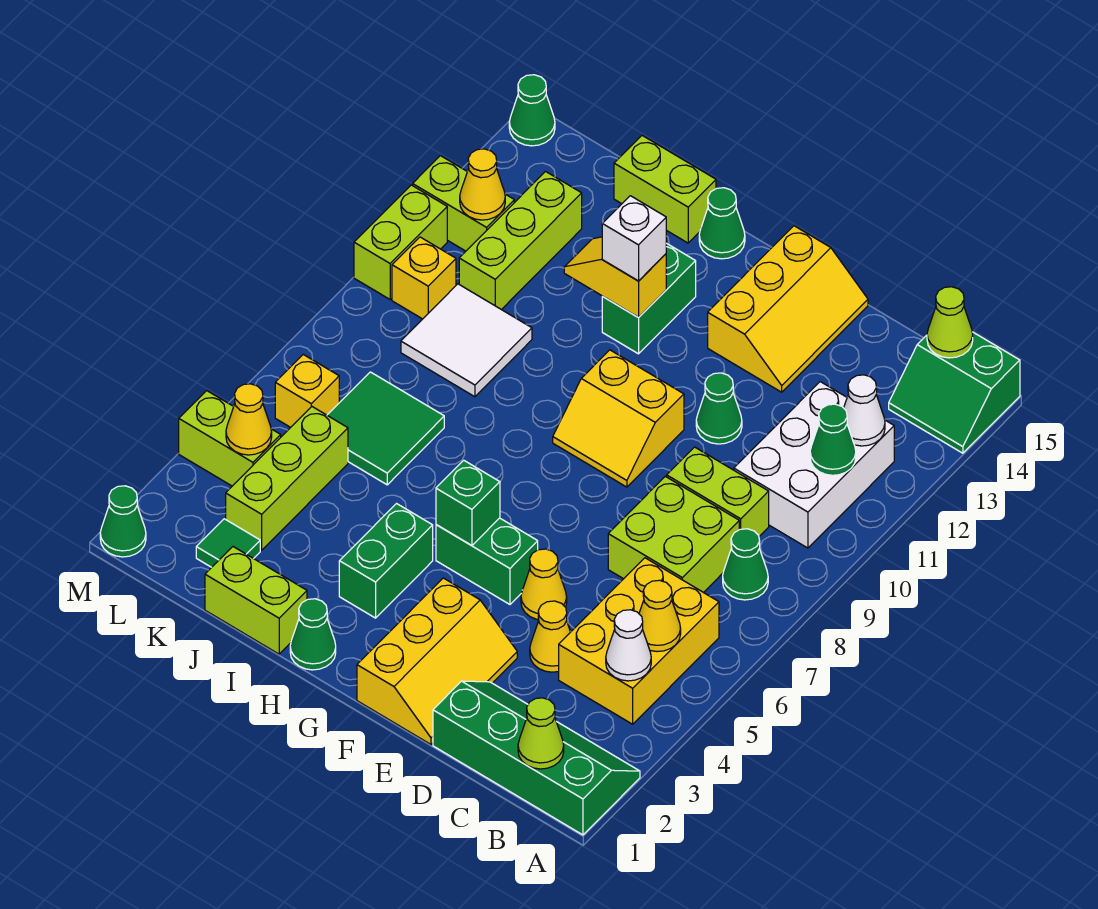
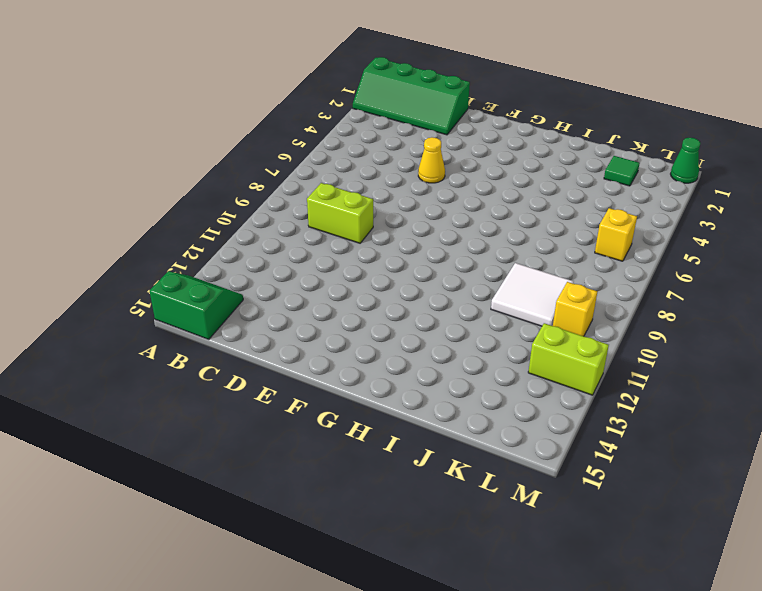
none -> yellow brick B4:C6 level 1
none -> green cone B8 level 1
none -> white brick B10:C12 level 1
none -> lime brick C7:D8 level 1

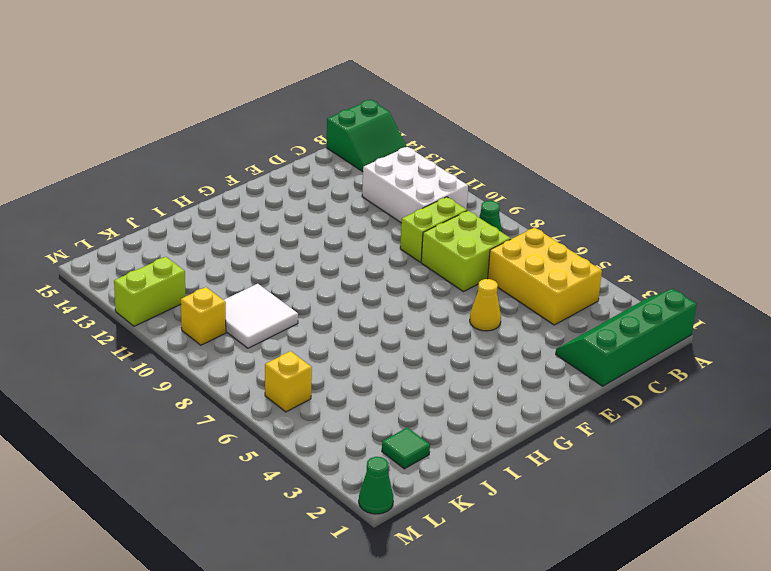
none -> yellow cone D4 level 1
none -> yellow slope E1:F3 level 1 top F
none -> green cone E11 level 1
none -> yellow slope E13:F15 level 1 top F

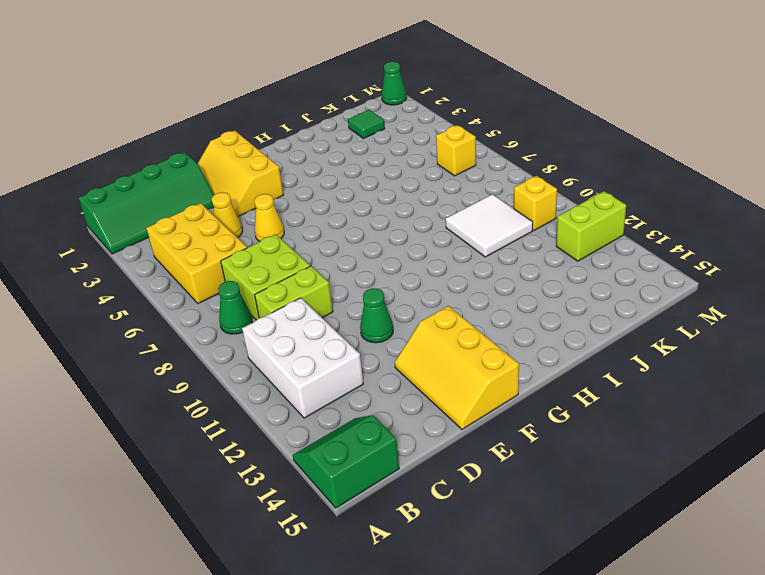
none -> green brick F5:G5 level 1
none -> yellow slope F9:G10 level 1 top 10
none -> green cone H1 level 1
none -> green brick H3:H4 level 1

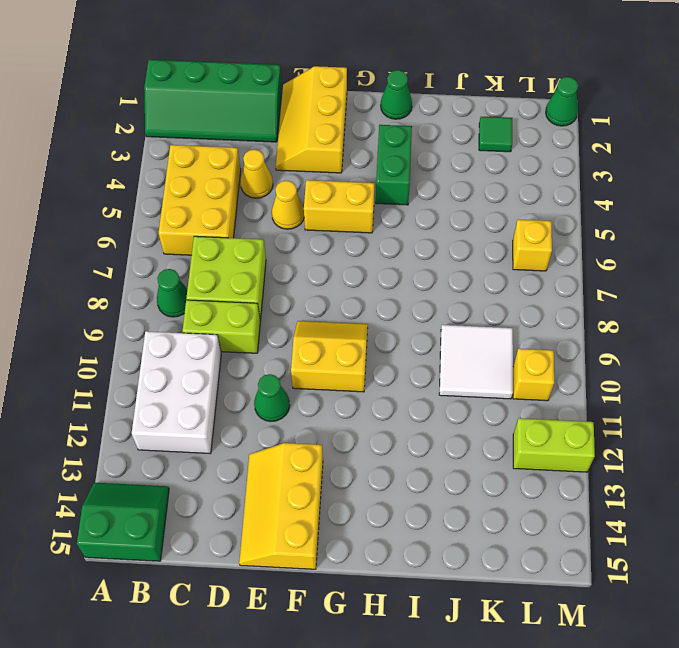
yellow brick F5:G5 level 1 -> green brick F5:G5 level 1
none -> green brick H12:H13 level 1
none -> green cone H15 level 1
none -> lime brick I1:J1 level 1
none -> lime brick I15:J15 level 1

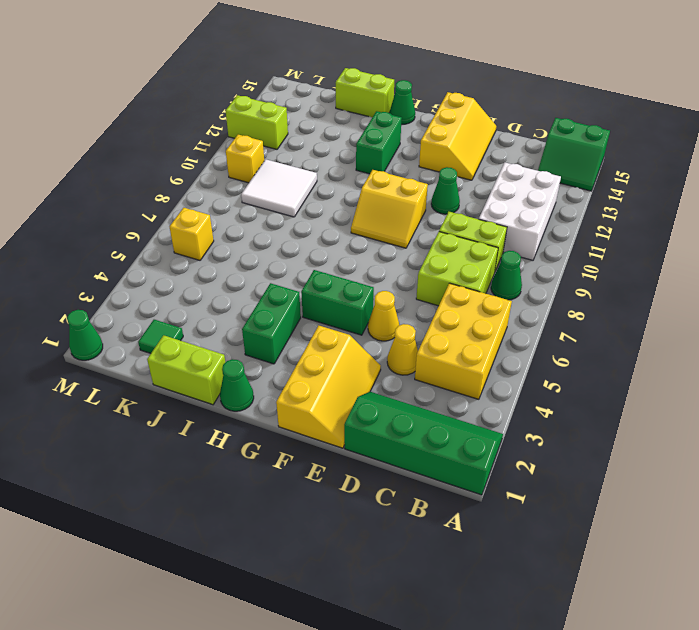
none -> green tile J6:K7 level 1
none -> lime brick K3:K5 level 1
none -> lime brick K11:K13 level 1
none -> lime brick L4:M4 level 1

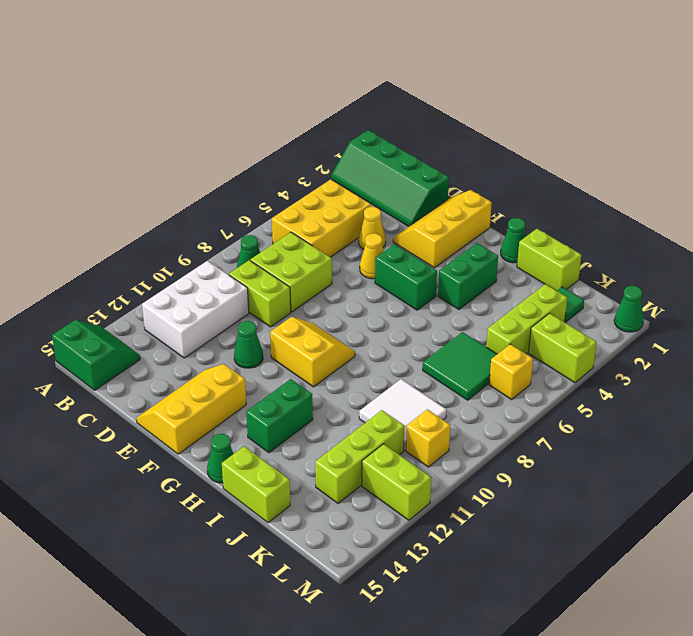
none -> lime brick M10:M11 level 1
none -> green cone M15 level 1
none -> lime cone B1 level 2
none -> white cone B4 level 2

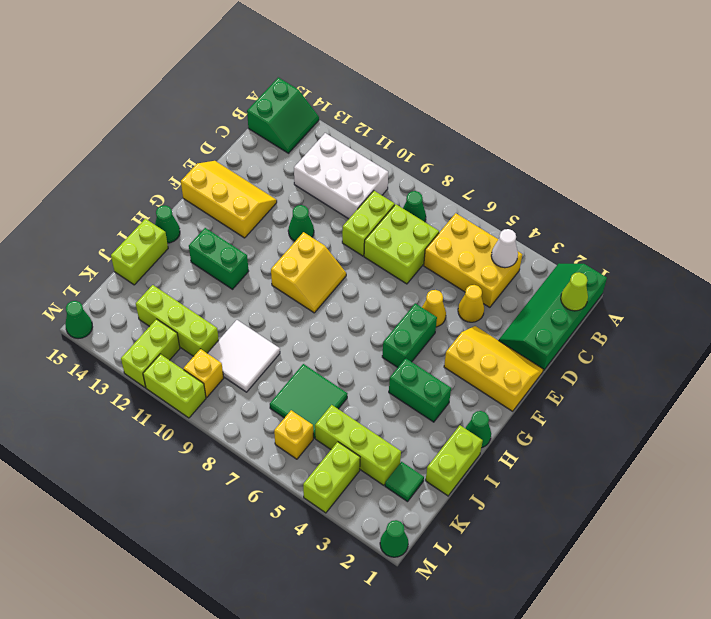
none -> yellow cone B5 level 2
none -> green cone B11 level 2
none -> white cone B12 level 2
none -> lime cone B15 level 2

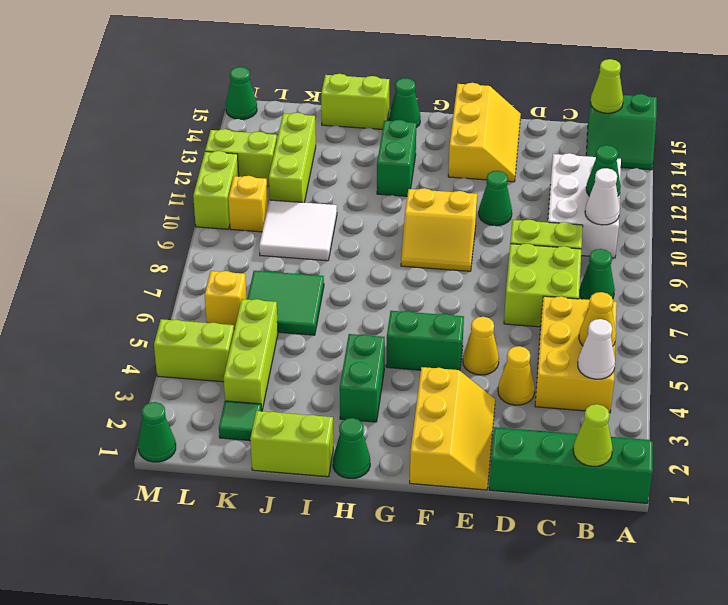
white cone B10 level 2 -> white cone B12 level 2
none -> green brick G5 level 2
none -> yellow slope H12:I12 level 2 top H
none -> yellow cone L4 level 2
none -> yellow cone L12 level 2

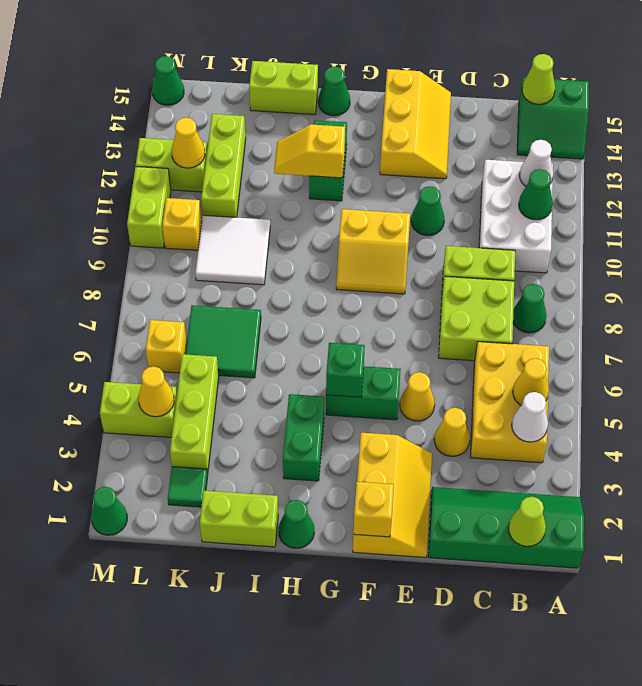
yellow brick F1 level 2 -> none
none -> white brick H12 level 3

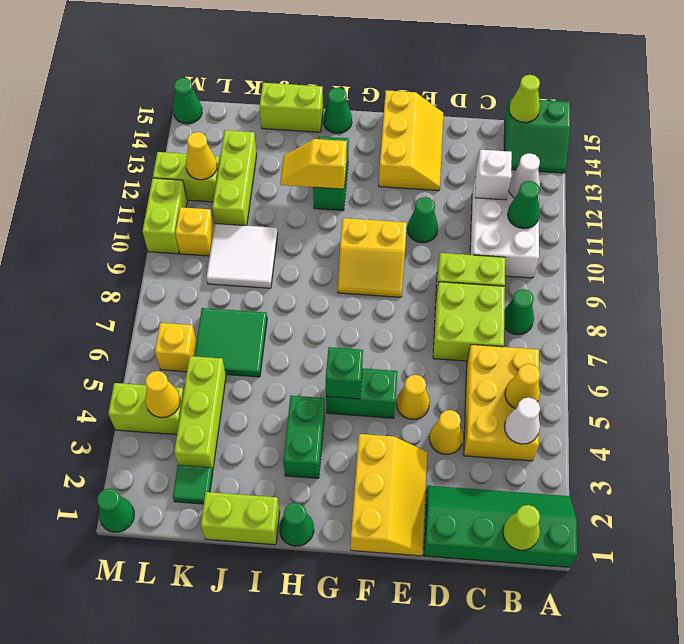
white brick C12 level 2 -> white brick H12 level 3

